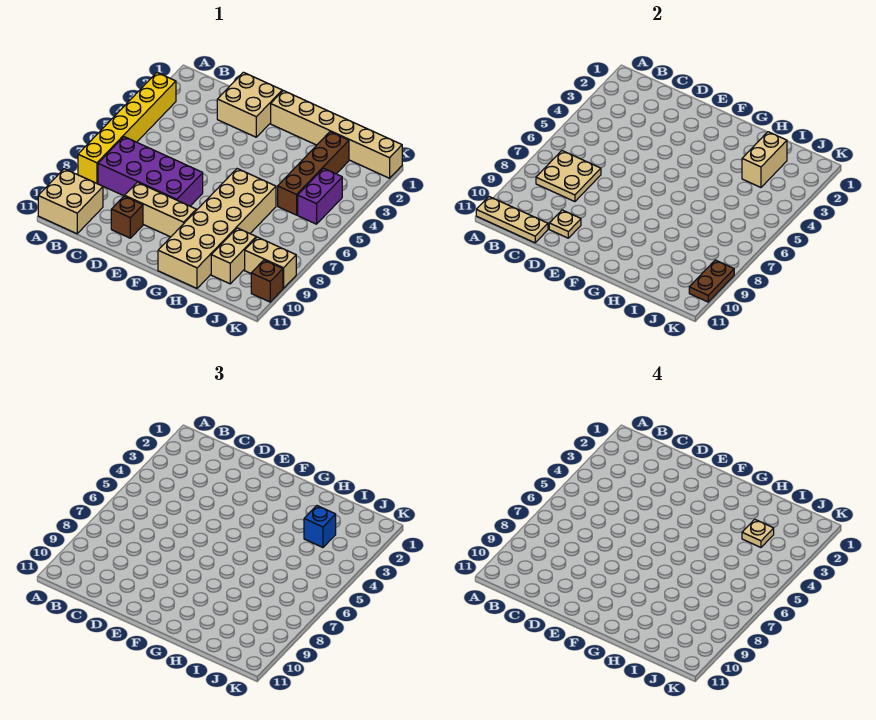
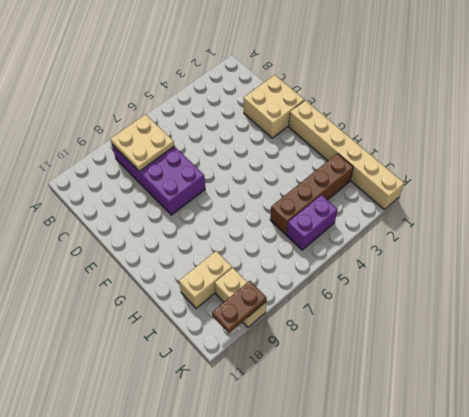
none -> yellow brick A3:A8 level 1
none -> tan brick A10:B11 level 1
none -> tan brick D9:F9 level 1

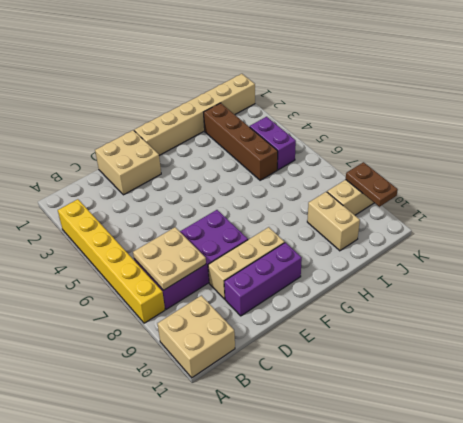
purple brick D10:F10 level 1 -> brown brick D10 level 1
none -> tan brick G6:H11 level 1
none -> brown brick K10 level 1
none -> tan plate A11:C11 level 2

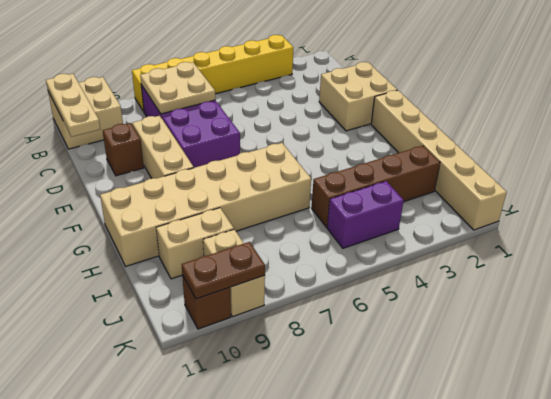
none -> tan plate D10 level 2
none -> tan brick I2:I3 level 2
none -> blue brick I3 level 3

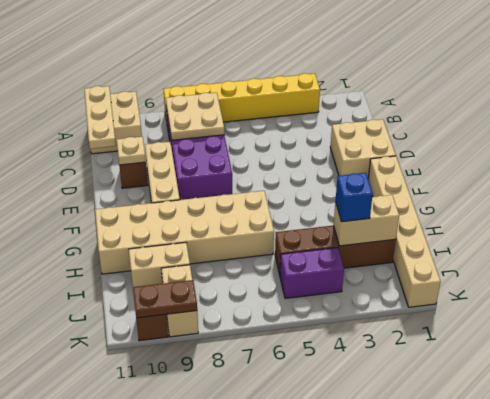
none -> tan plate I3 level 4

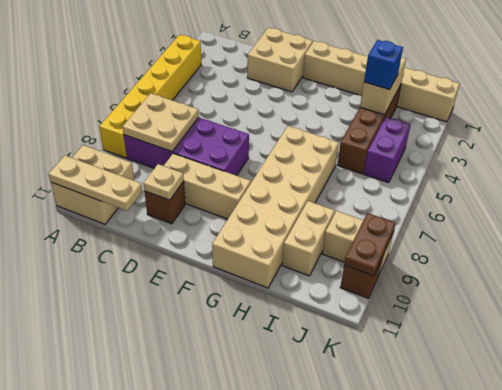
none -> tan plate I3 level 4

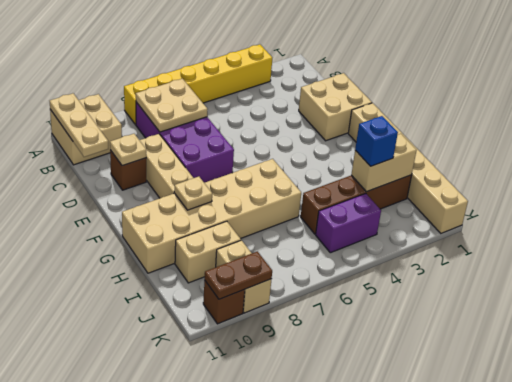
tan plate G9 level 2 -> tan plate I3 level 4

